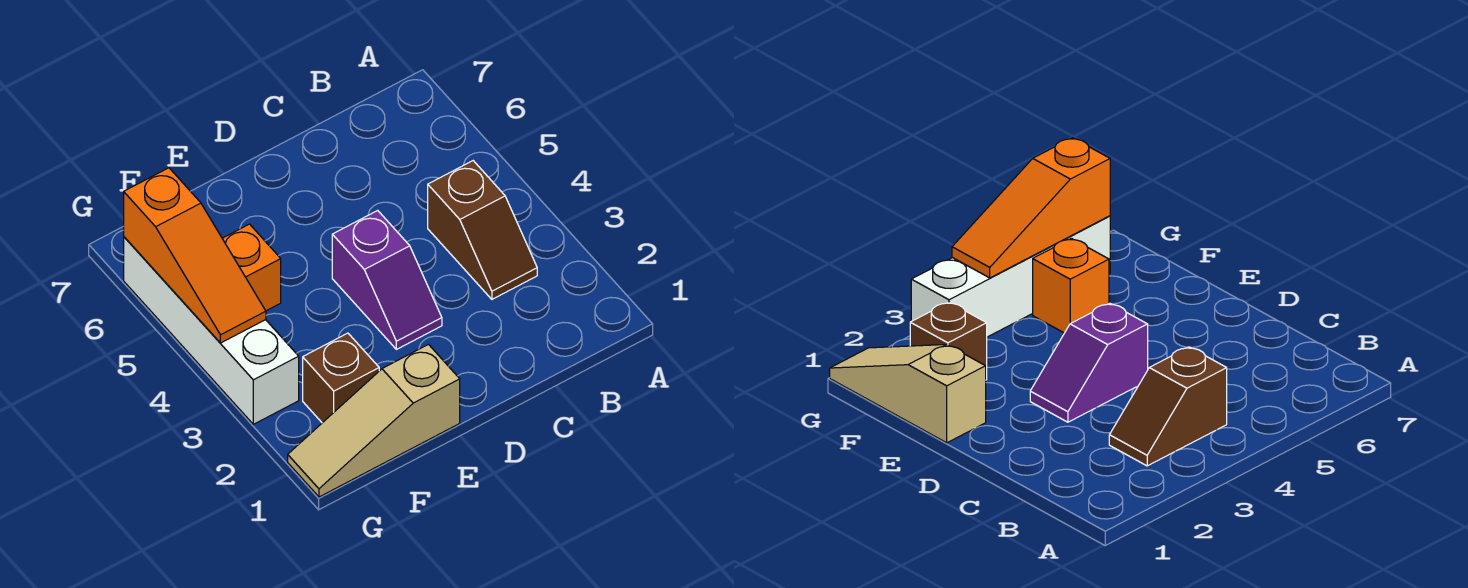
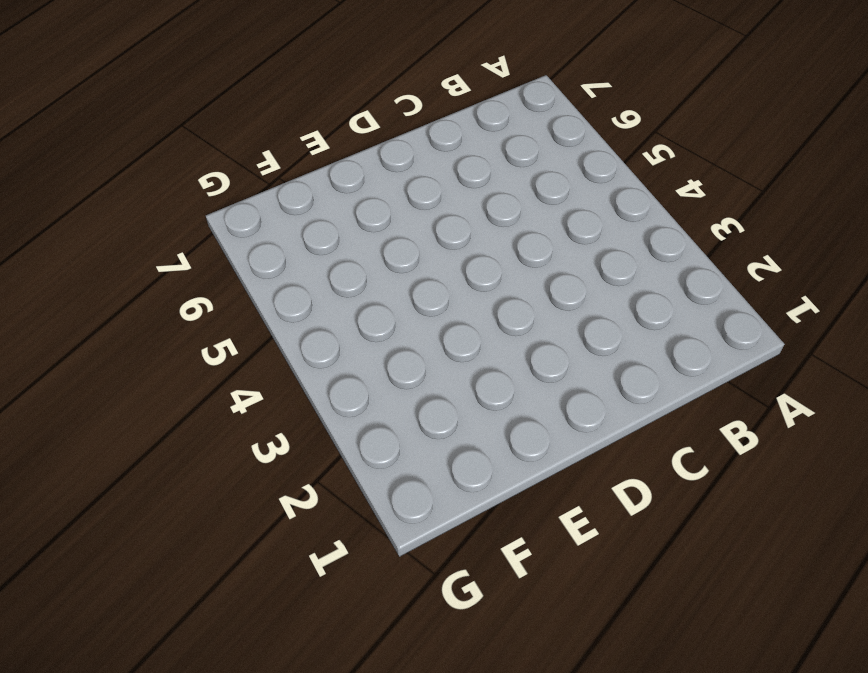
none -> brown slope B3:B4 level 1 top 4
none -> purple slope D3:D4 level 1 top 4

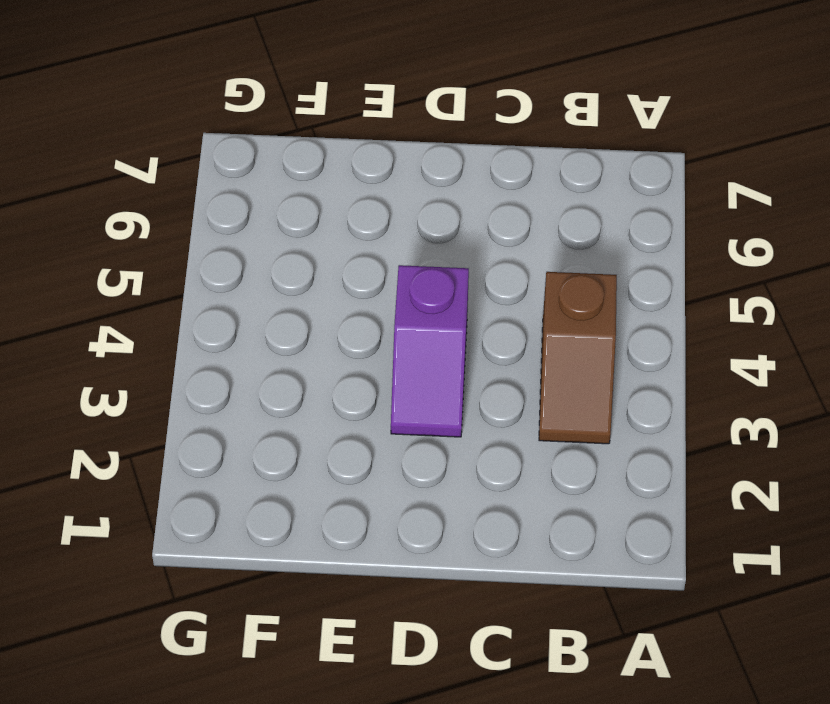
none -> tan slope E1:G1 level 1 top E
none -> brown brick F2 level 1

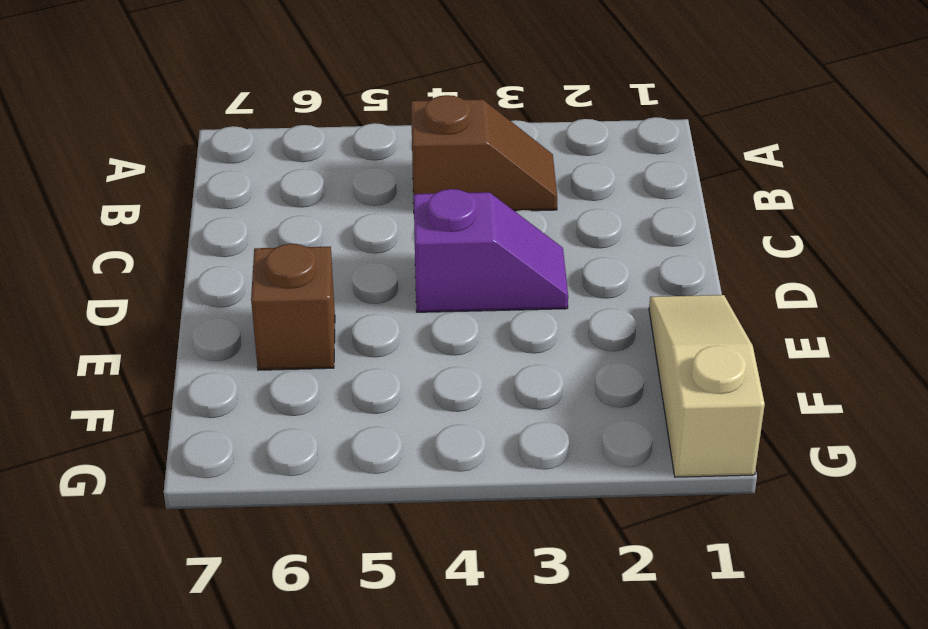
tan slope E1:G1 level 1 top G -> tan slope E1:G1 level 1 top E
brown brick E6 level 1 -> brown brick F2 level 1
none -> orange brick F5 level 1
none -> white brick G3:G6 level 1

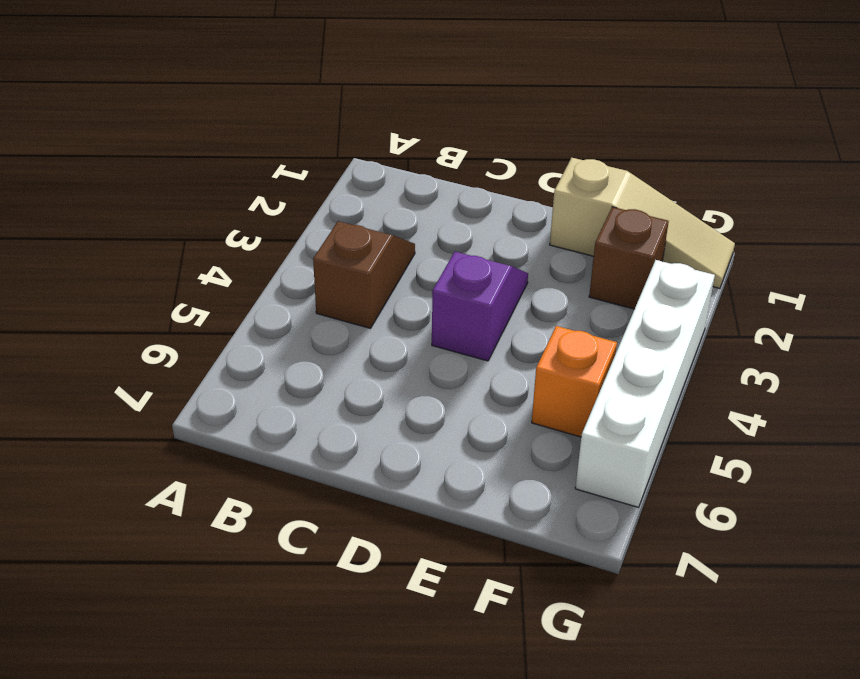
none -> orange slope G4:G6 level 2 top 6

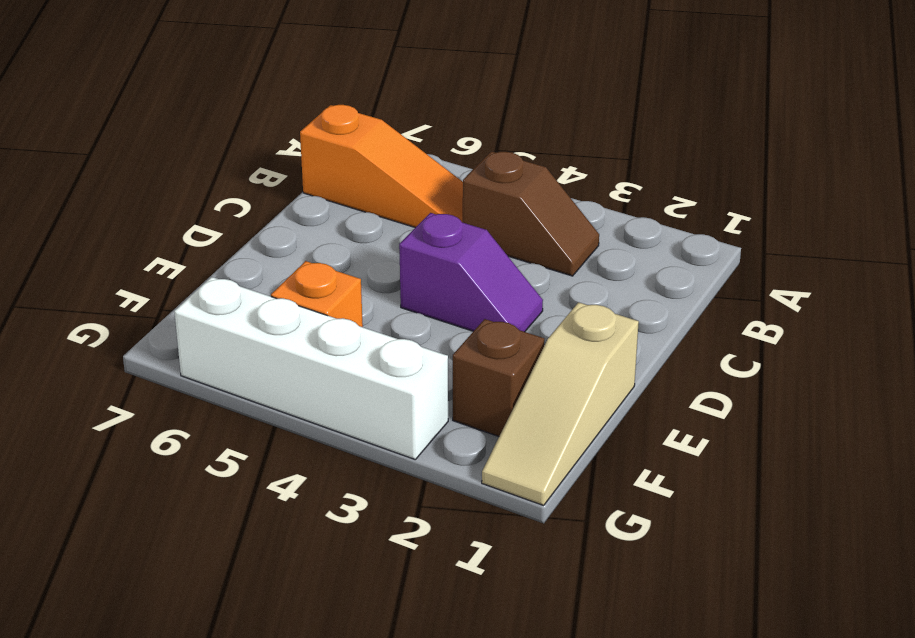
orange slope B5:B7 level 1 top 7 -> orange slope G4:G6 level 2 top 6

